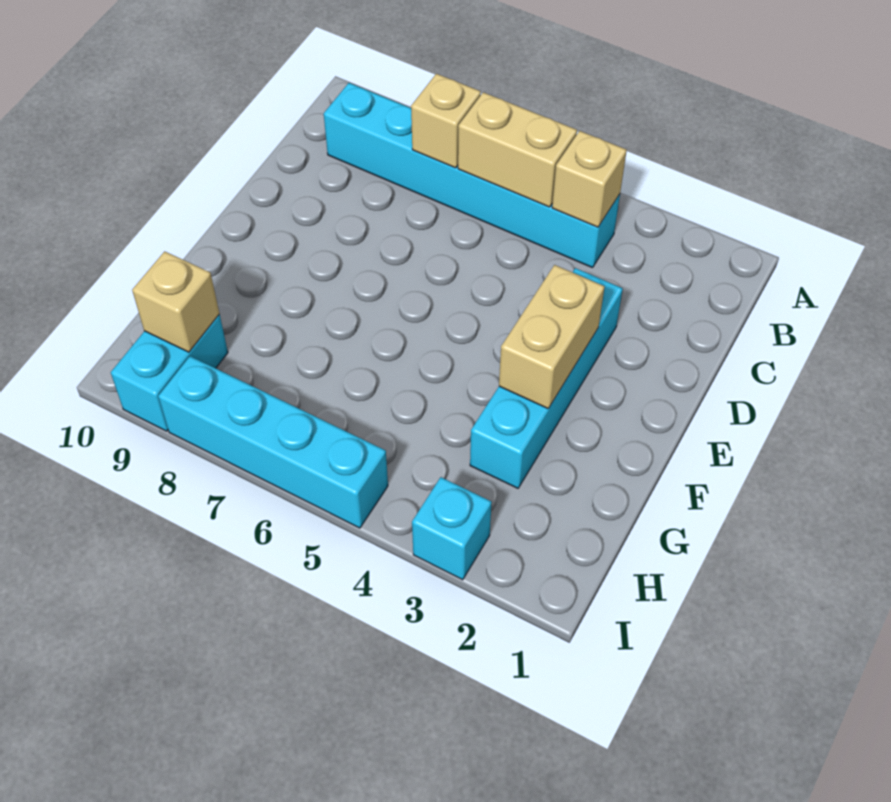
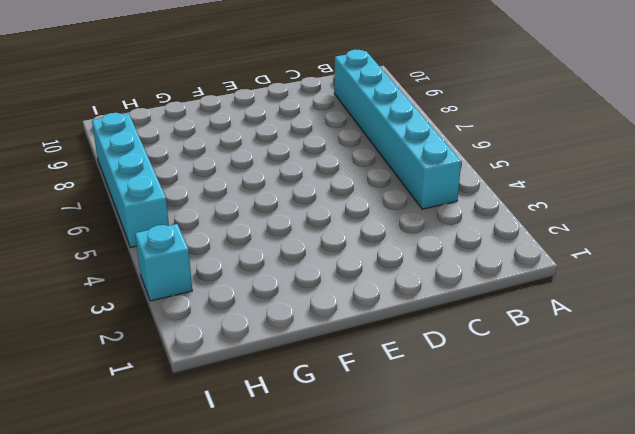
none -> cyan brick D3:G3 level 1
none -> cyan brick H9:I9 level 1

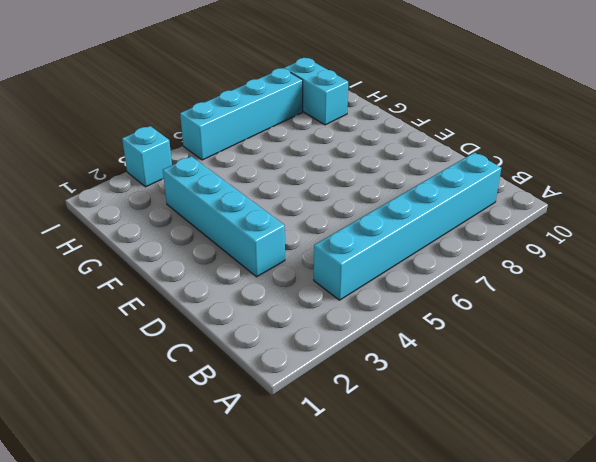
none -> tan brick B4 level 2
none -> tan brick B5:B6 level 2

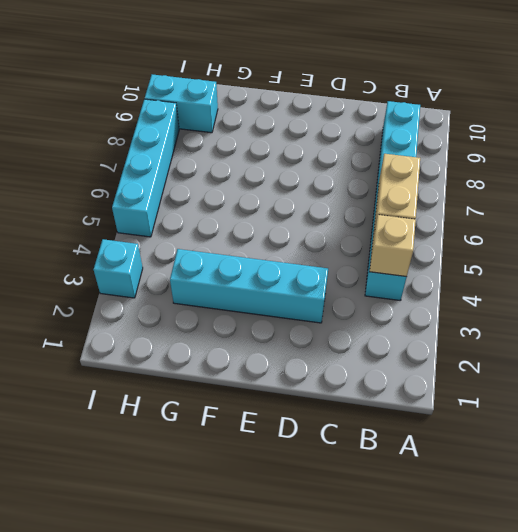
none -> tan brick B7 level 2
none -> tan brick E3:F3 level 2

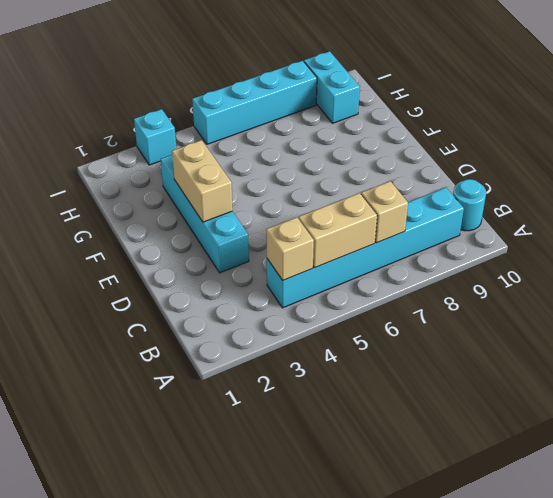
cyan round brick B10 level 1 -> none
none -> tan brick H9 level 2

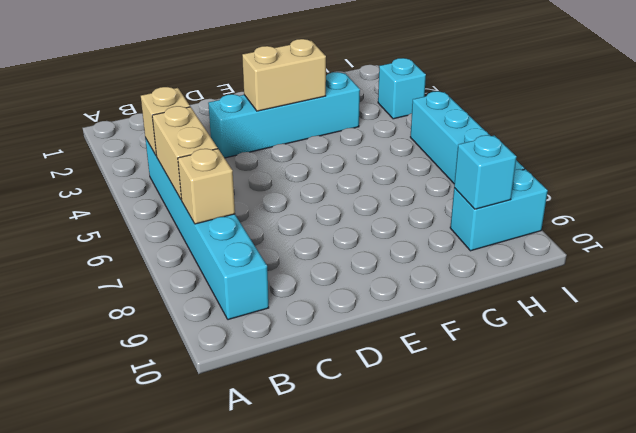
cyan brick H9 level 2 -> tan brick H9 level 2

